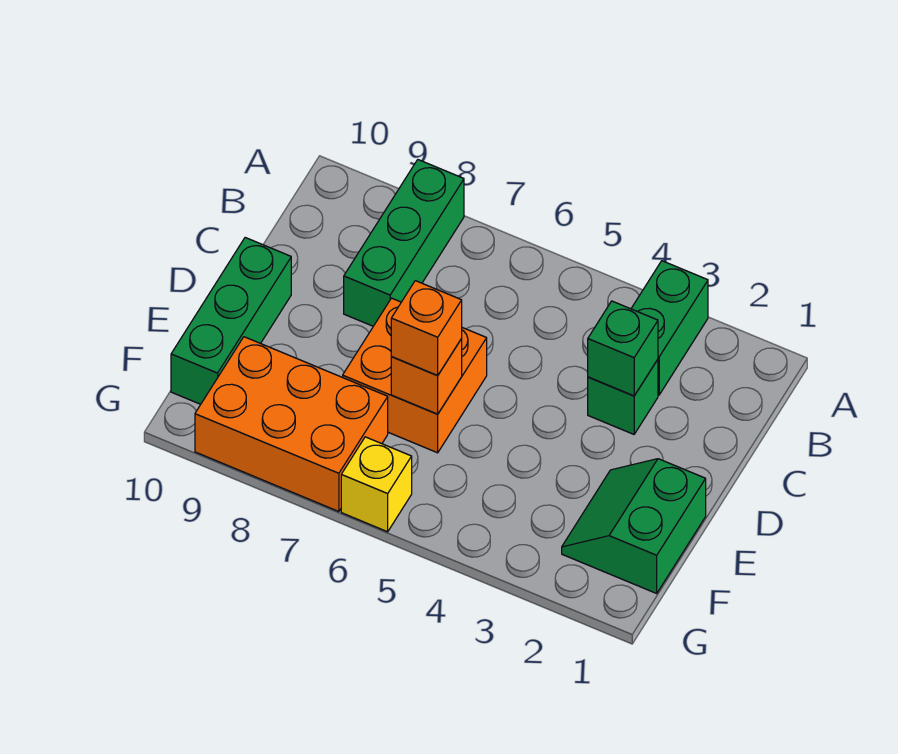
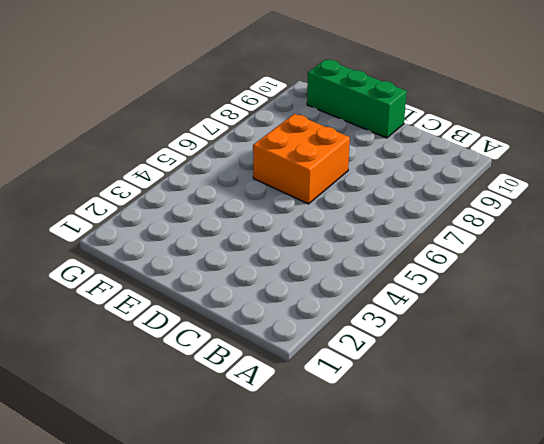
none -> green brick A3:B3 level 1
none -> green brick A8:C8 level 1

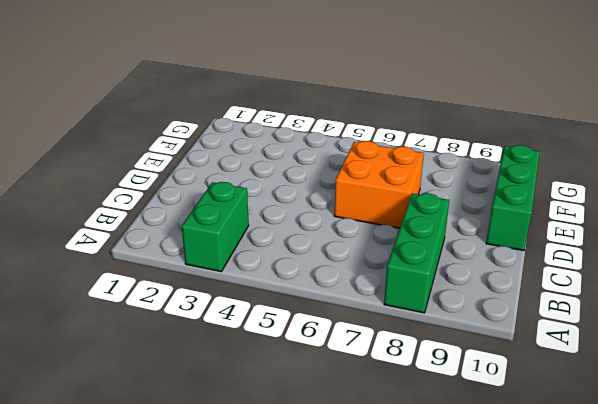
none -> green brick C3 level 1
none -> green slope E1:F2 level 1 top 1

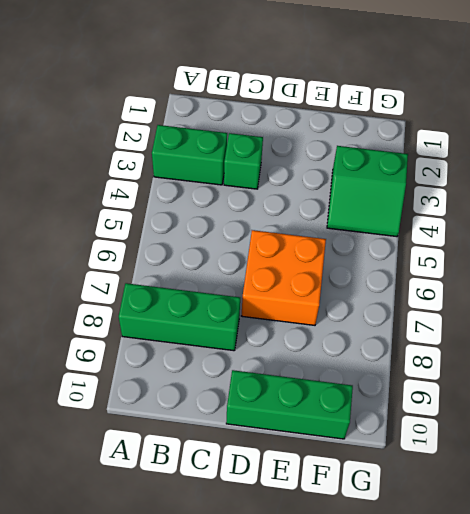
green slope F3:G4 level 1 top 3 -> green slope E1:F2 level 1 top 1
none -> orange brick F7:G9 level 1
none -> yellow brick G6 level 1

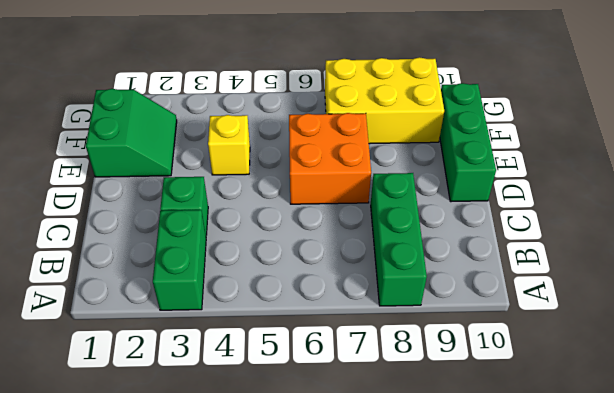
yellow brick E4 level 1 -> yellow brick G6 level 1
yellow brick F7:G9 level 1 -> orange brick F7:G9 level 1
none -> green brick C3 level 2
none -> orange brick E6 level 2

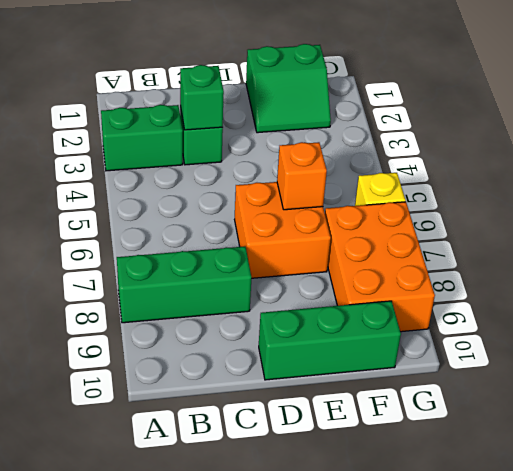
none -> orange brick E6 level 3

